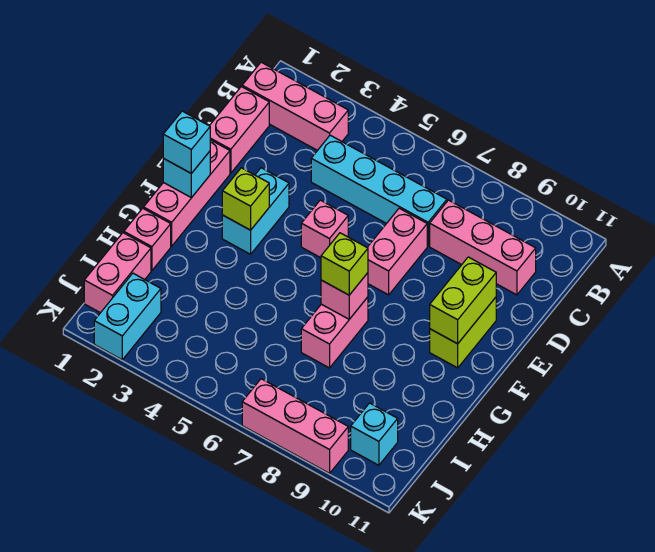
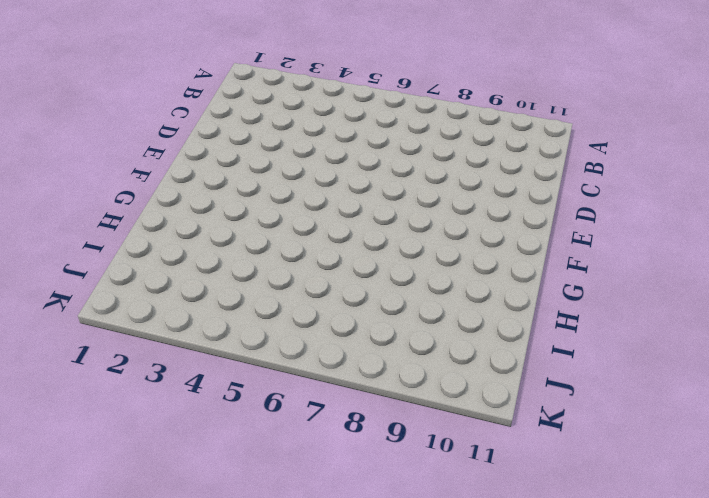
none -> pink brick B1:B3 level 1
none -> pink brick C1:D1 level 1
none -> cyan brick C4:C7 level 1

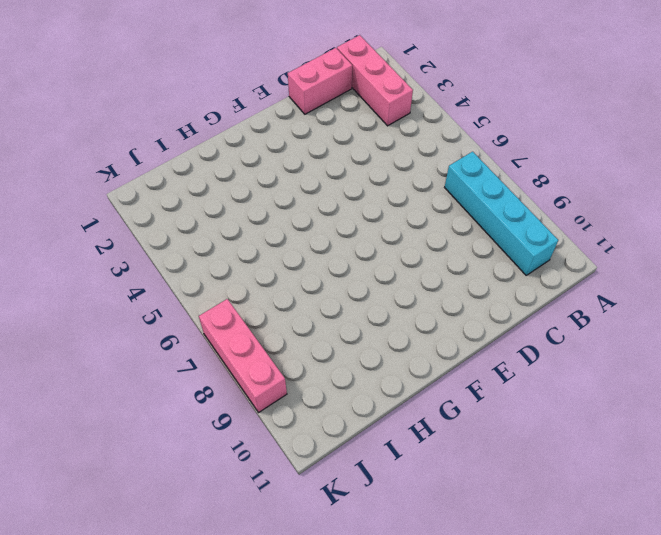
cyan brick B7:B10 level 1 -> cyan brick C4:C7 level 1
none -> pink brick C8:C10 level 1
none -> pink brick D7:E7 level 1
none -> pink brick E1:G1 level 1

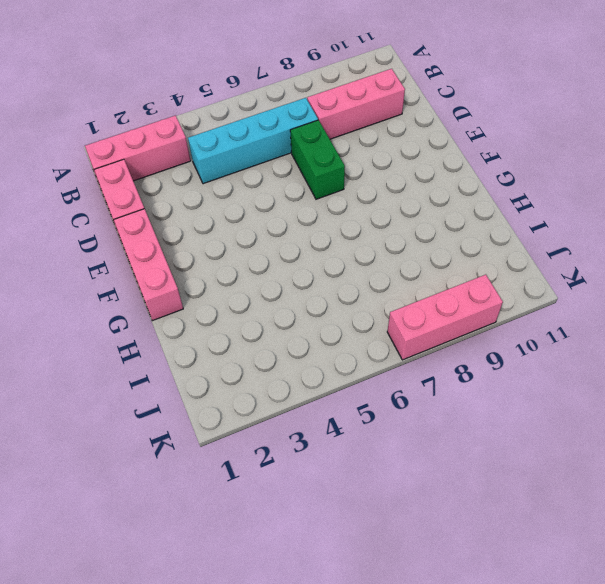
green brick D7:E7 level 1 -> pink brick D7:E7 level 1
none -> cyan brick E3:F3 level 1
none -> pink brick E5 level 1
none -> lime brick E10:F10 level 1

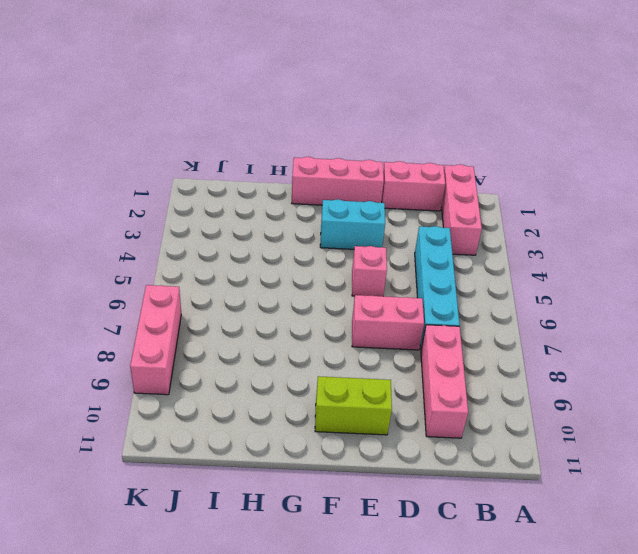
none -> pink brick G7:H7 level 1
none -> pink brick H1 level 1
none -> pink brick I1:J1 level 1

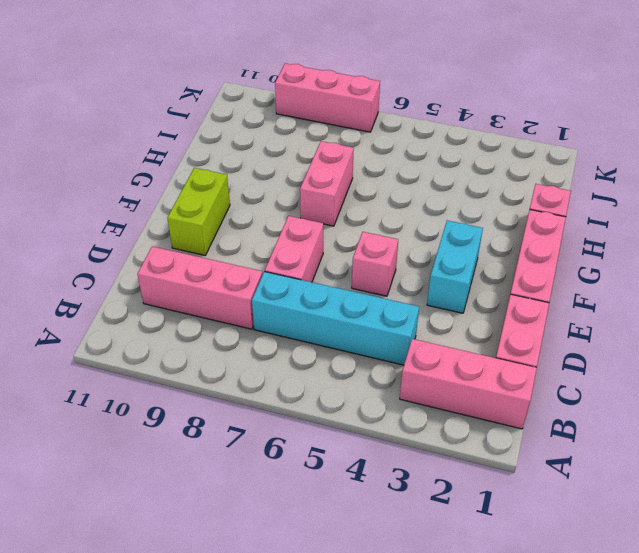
none -> pink brick I1:J1 level 1
none -> cyan brick J2:K2 level 1
none -> cyan brick J10 level 1

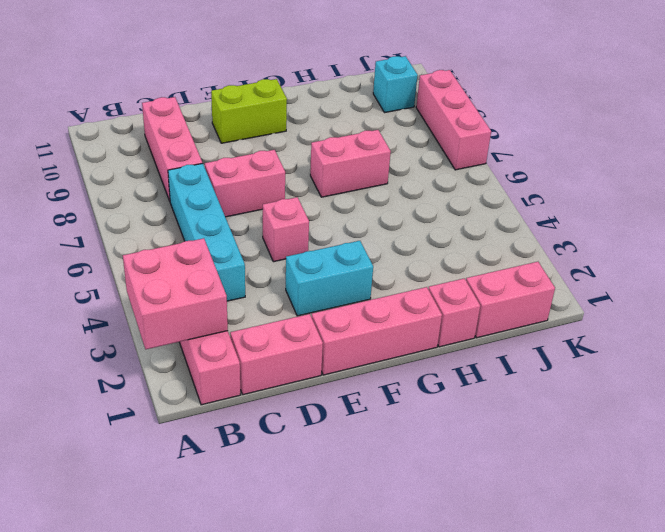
pink brick A2:B3 level 2 -> none
none -> cyan brick J2:K2 level 1
none -> lime brick E10:F10 level 2
none -> cyan brick F1 level 2

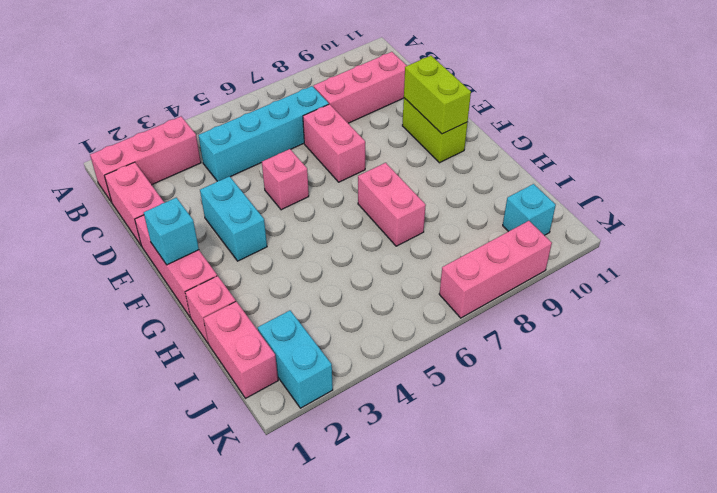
none -> lime brick F3 level 2
none -> pink brick G7 level 2
none -> cyan brick F1 level 3

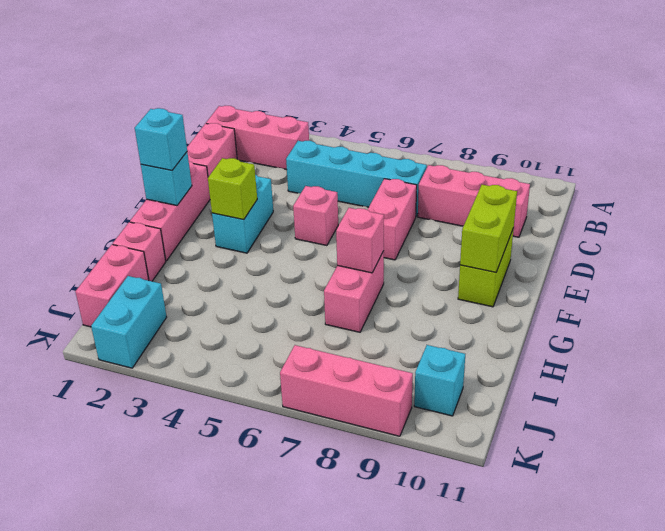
none -> lime brick G7 level 3

